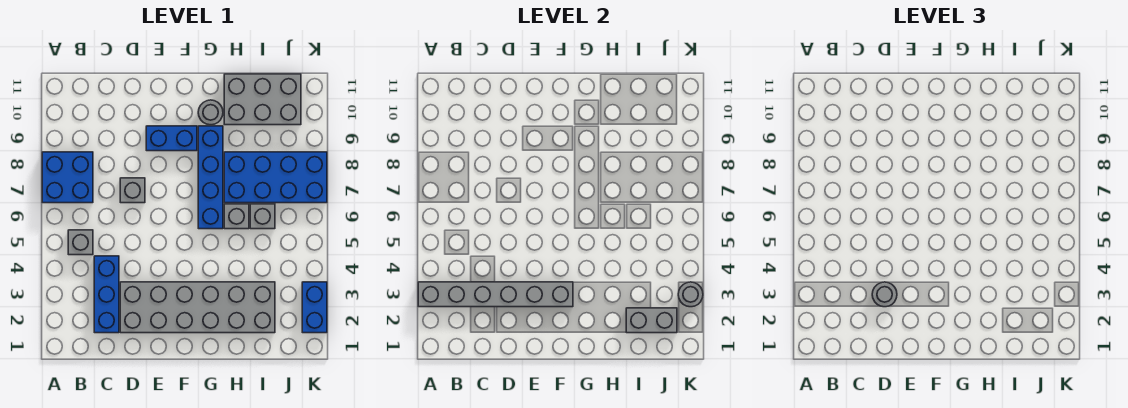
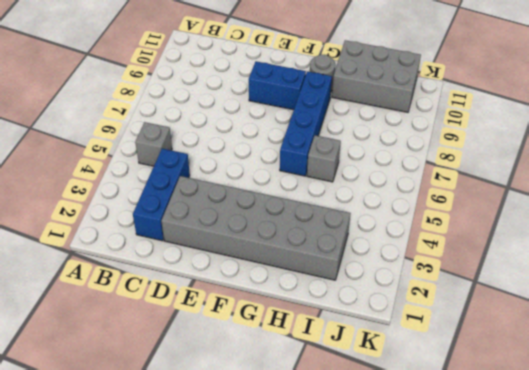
none -> blue brick A7:B8 level 1
none -> grey brick D7 level 1
none -> blue brick H7:K8 level 1

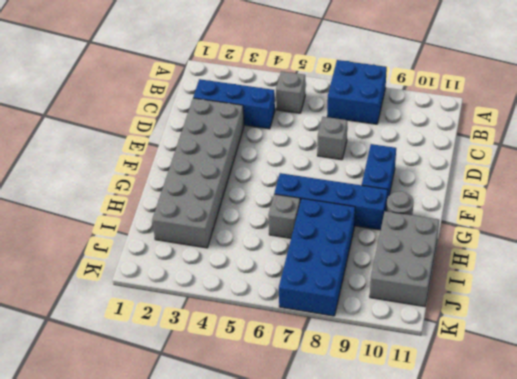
none -> grey brick I6 level 1
none -> blue brick K2:K3 level 1
none -> grey brick A3:F3 level 2

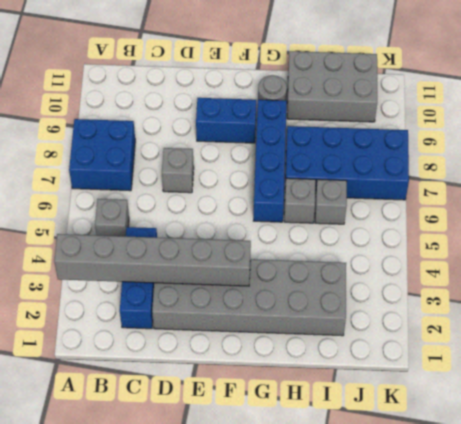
none -> blue brick K2:K3 level 1
none -> grey brick I2:J2 level 2
none -> grey round brick K3 level 2

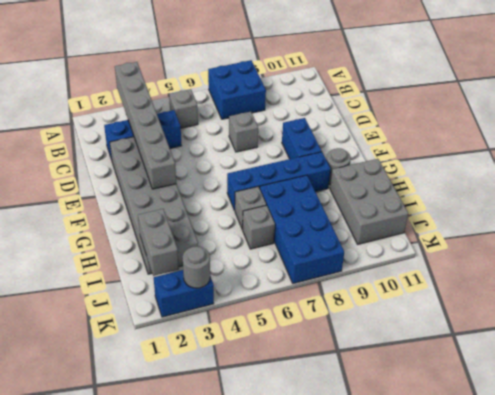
none -> grey round brick D3 level 3

